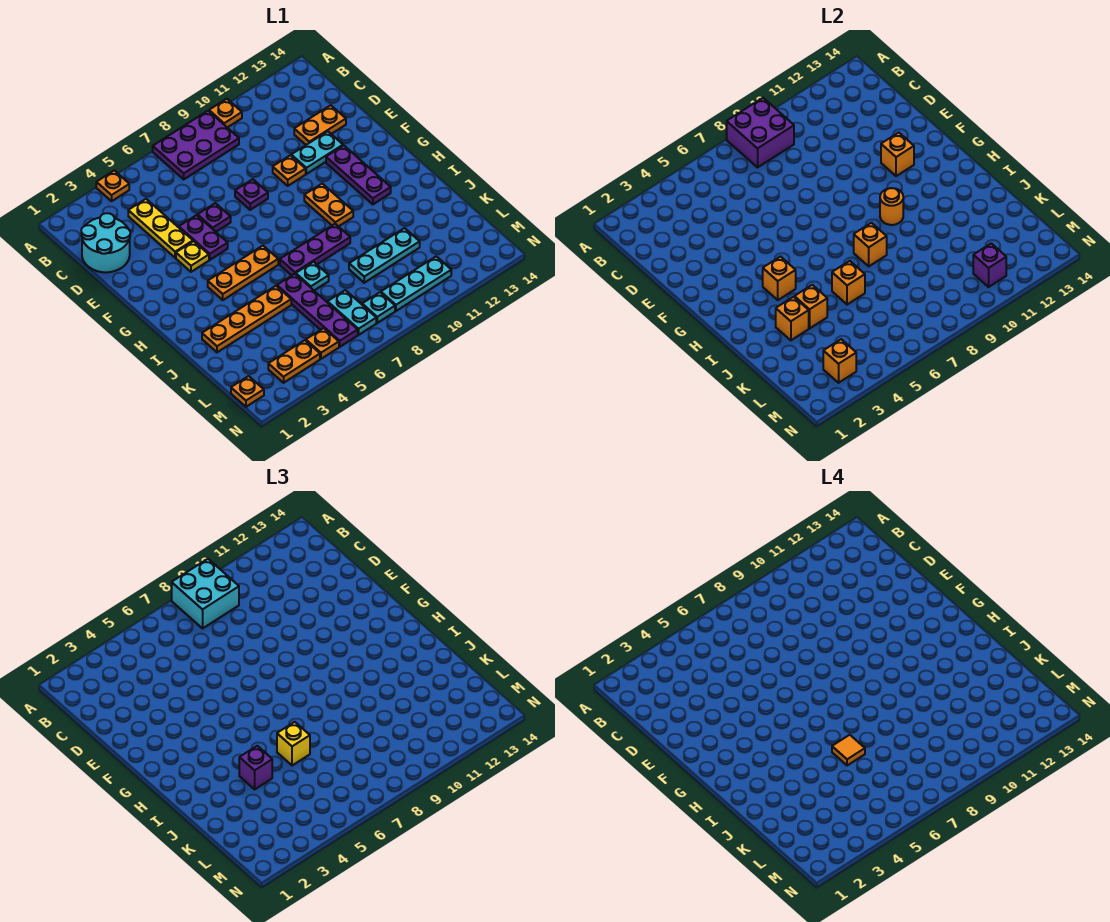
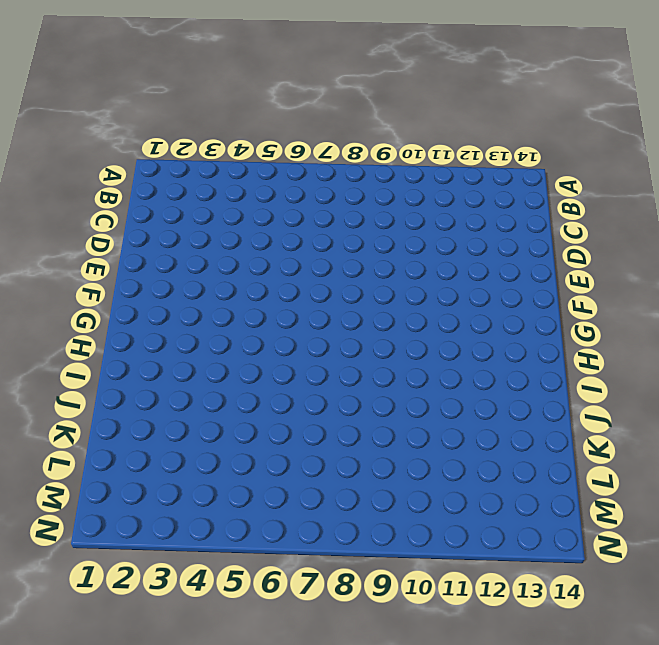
none -> orange plate A4 level 1
none -> purple plate A7:B9 level 1
none -> orange plate A10 level 1
none -> cyan round brick C1:D2 level 1

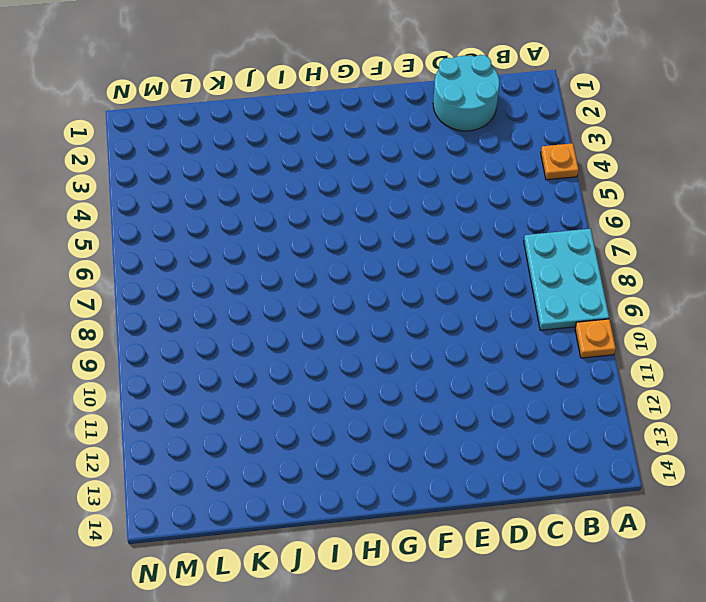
cyan plate A7:B9 level 1 -> purple plate A7:B9 level 1
none -> yellow plate C4:E4 level 1
none -> orange plate D12:D13 level 1
none -> purple plate E5:F5 level 1
none -> purple plate E6 level 1

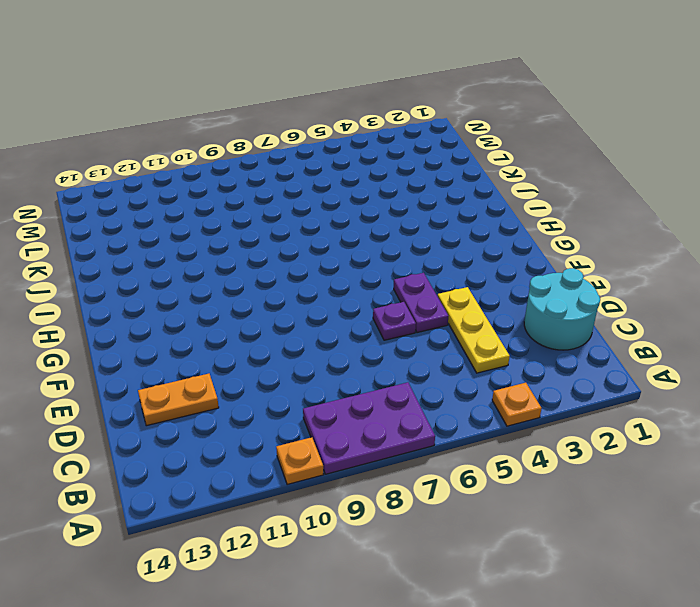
none -> purple plate E8 level 1
none -> orange plate E10 level 1
none -> cyan plate E11:E12 level 1
none -> yellow plate F4 level 1

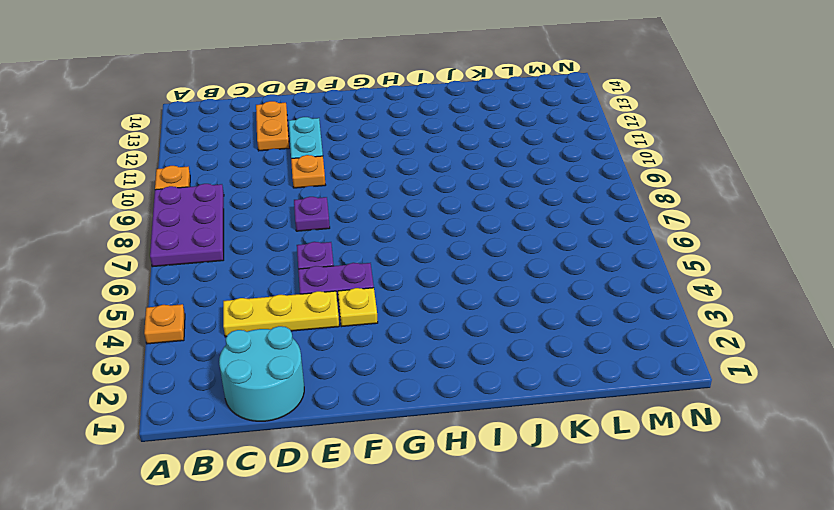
none -> purple plate F12:H12 level 1
none -> orange plate G10:H10 level 1
none -> orange plate H4:H6 level 1
none -> purple plate I7:I9 level 1

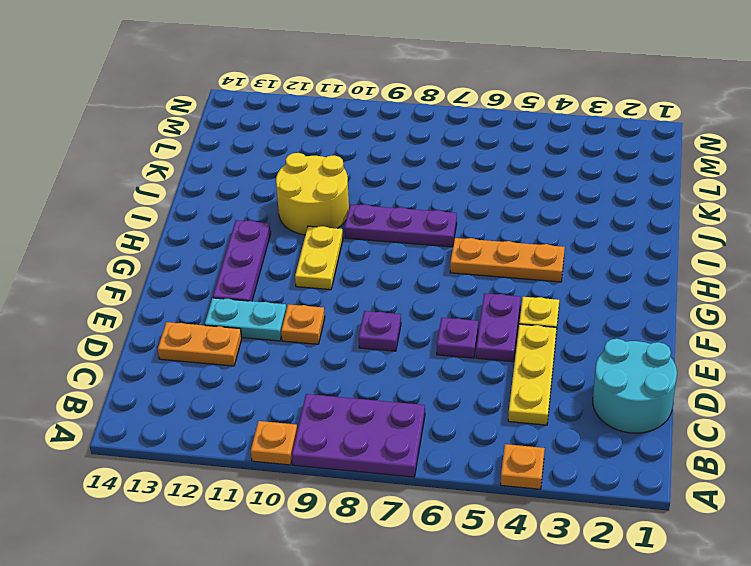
yellow plate G10:H10 level 1 -> orange plate G10:H10 level 1
yellow round brick I10:J11 level 1 -> none
none -> orange plate J2:J5 level 1
none -> purple plate J6:M6 level 1
none -> cyan plate J7 level 1
none -> cyan plate K9:K11 level 1

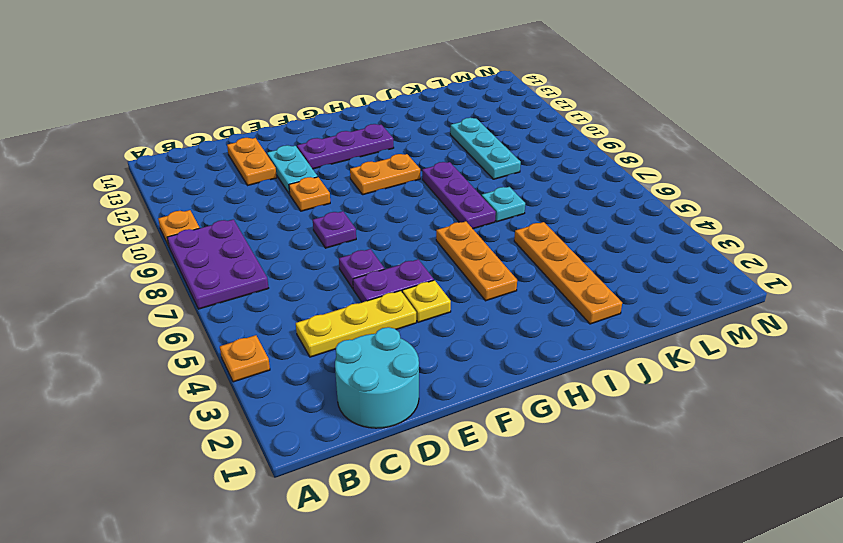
none -> purple plate J6:M6 level 1
none -> cyan plate L7:M7 level 1
none -> orange plate M1 level 1
none -> orange plate M3:M4 level 1

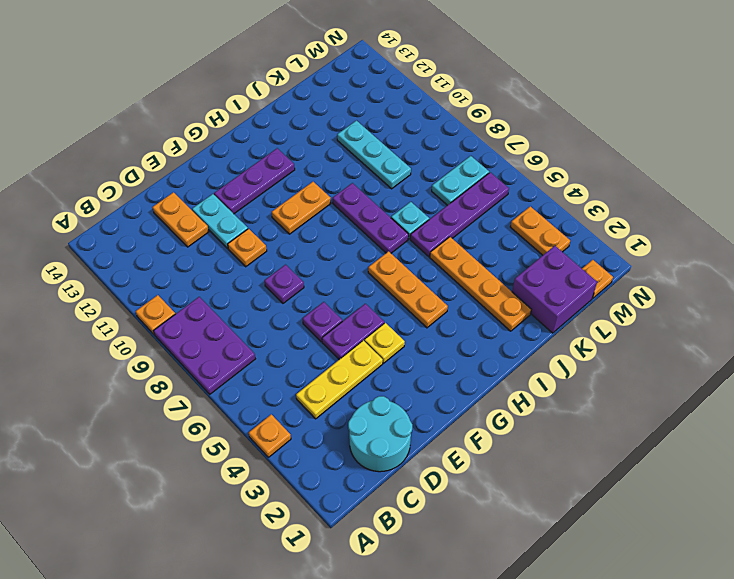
purple brick K1:L2 level 1 -> purple brick A8:B9 level 2
none -> orange plate M5 level 1
none -> cyan plate M8 level 1
none -> cyan plate M9:M11 level 1
none -> orange brick F12 level 2

